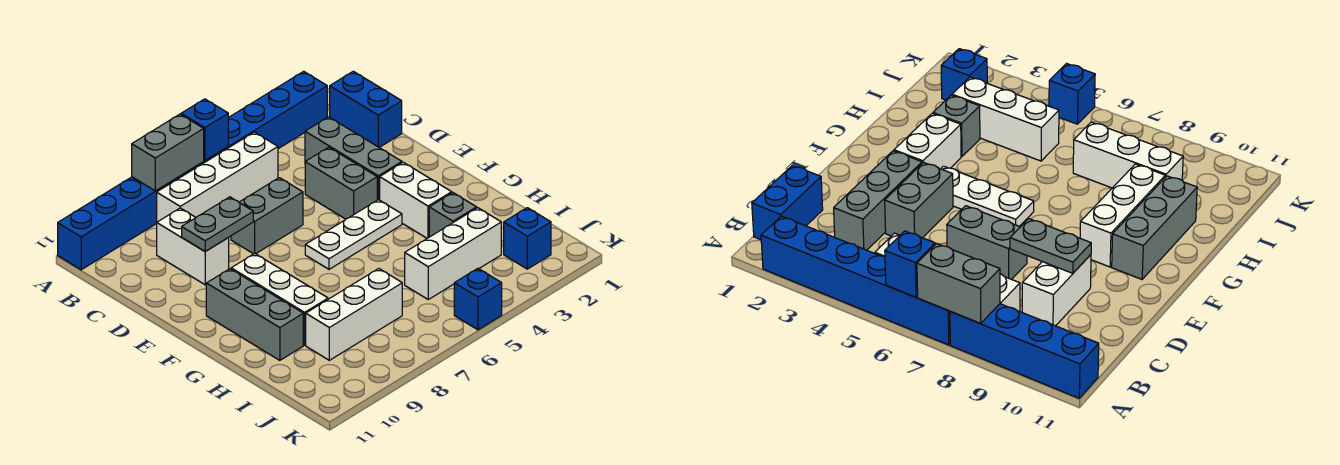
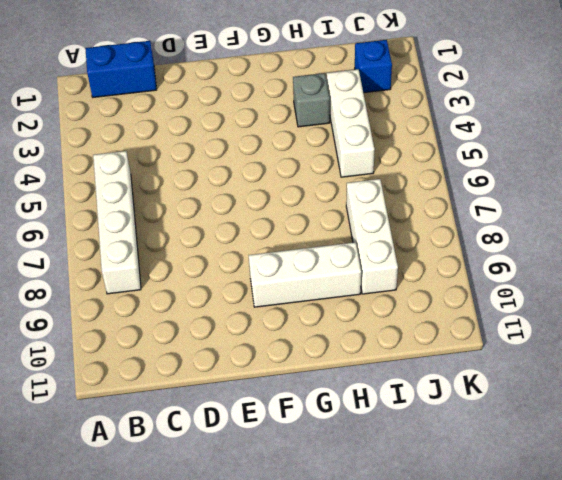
none -> blue brick A2:A7 level 1
none -> blue brick A8:A11 level 1
none -> grey brick C3:E3 level 1

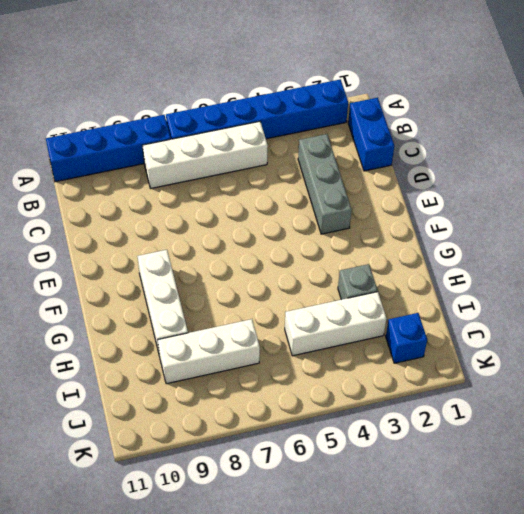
none -> white brick C9:D9 level 1
none -> grey brick D4:E4 level 1
none -> grey brick D6:D7 level 1

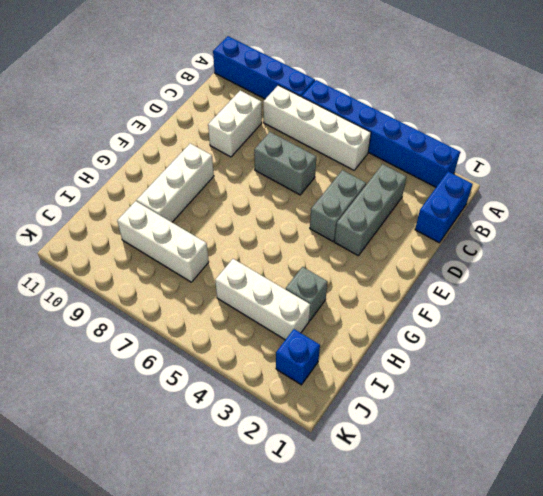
none -> white brick F3:G3 level 1
none -> white plate F4:F6 level 1
none -> grey brick F10:H10 level 1

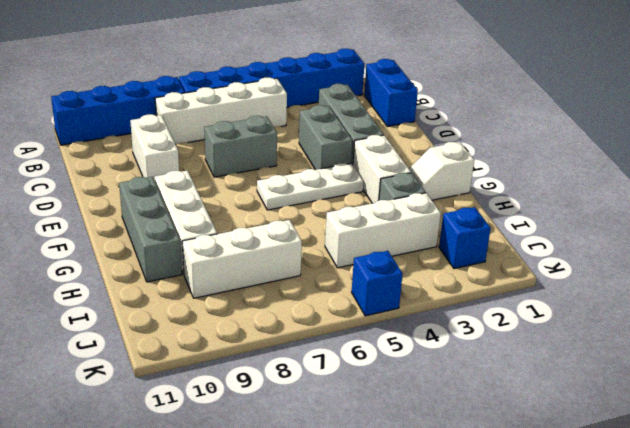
white slope G1:G2 level 1 top 1 -> none
none -> blue brick A6 level 2
none -> grey brick A7:A8 level 2
none -> grey plate D8:D9 level 2

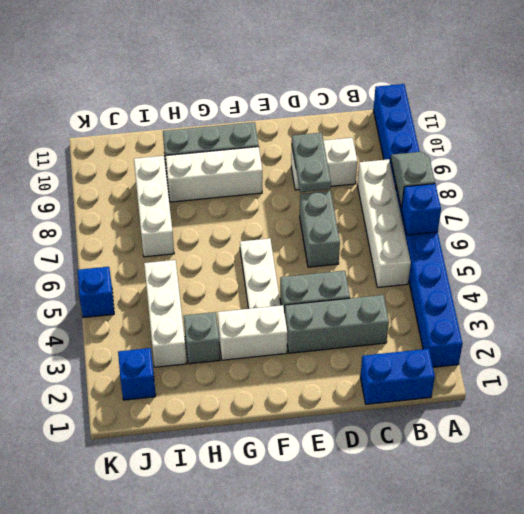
grey slope A7:A8 level 2 top 7 -> grey brick A7:A8 level 2

